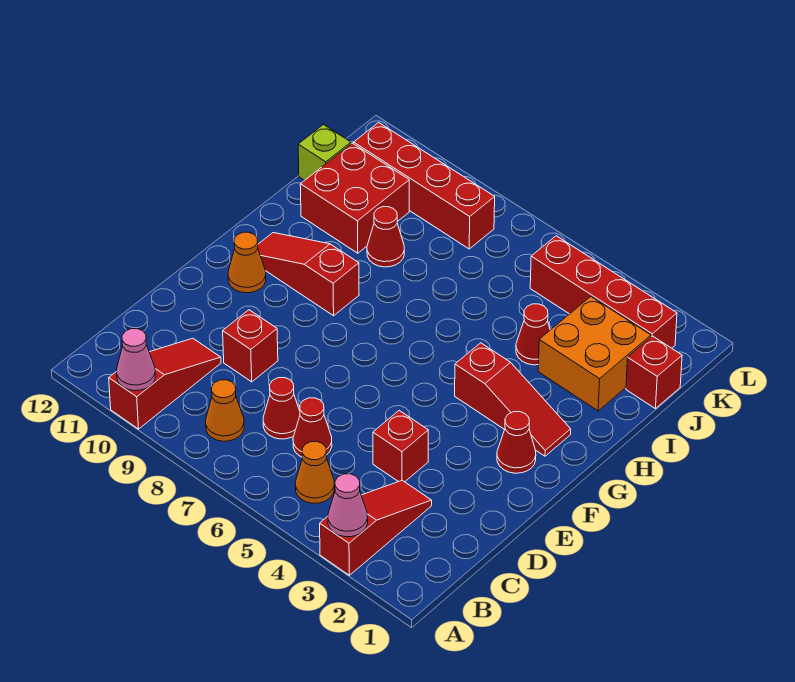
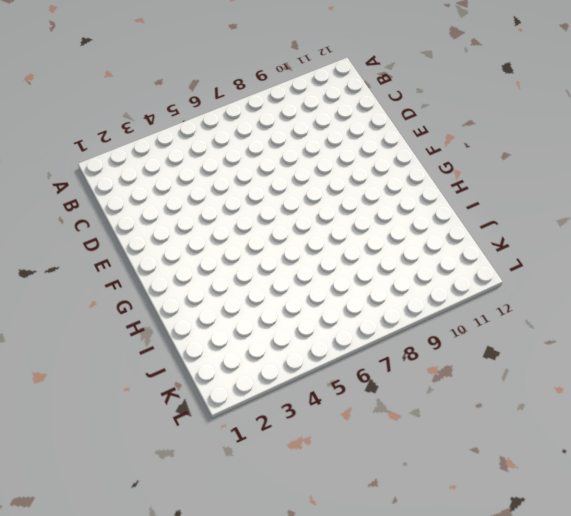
none -> red slope A3:C3 level 1 top A
none -> red slope A10:C10 level 1 top A
none -> orange cone B5 level 1

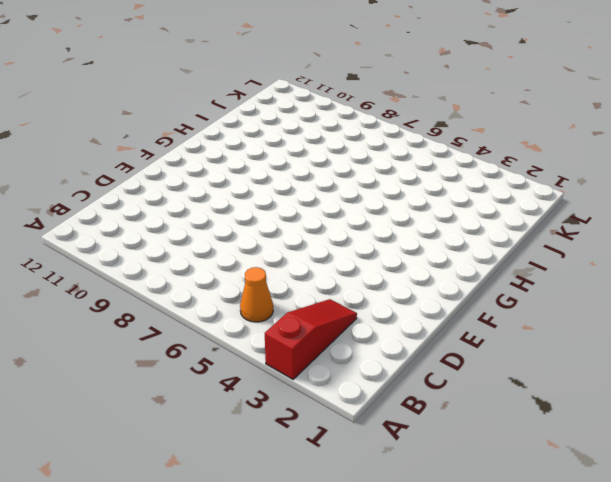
none -> red slope A10:C10 level 1 top A
none -> orange cone B8 level 1
none -> red cone C6 level 1

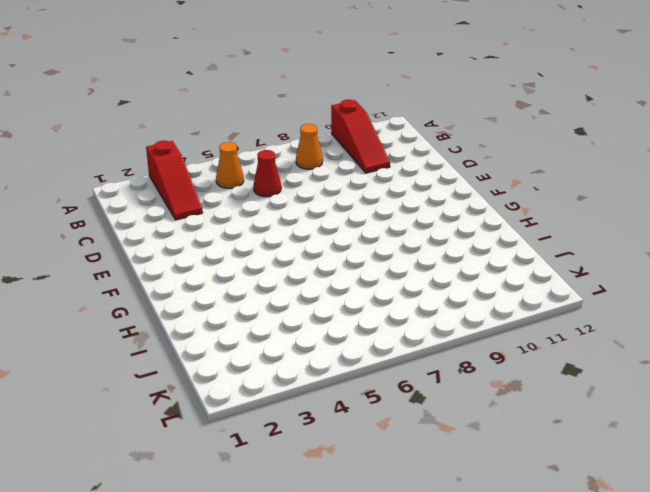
none -> red cone C7 level 1
none -> red brick D4 level 1
none -> red brick D9 level 1

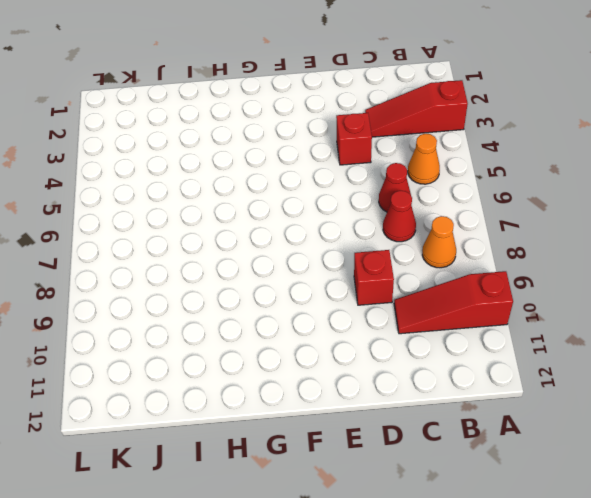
none -> red cone F2 level 1
none -> orange cone F11 level 1
none -> red slope G2:G4 level 1 top 4

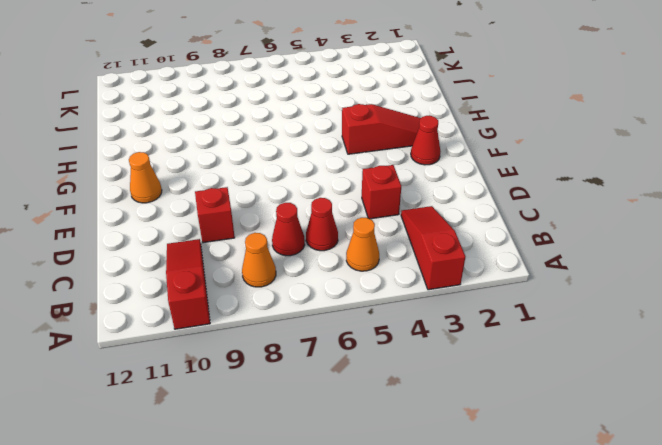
none -> red slope G9:G11 level 1 top 9
none -> orange brick I2:J3 level 1
none -> red cone I4 level 1

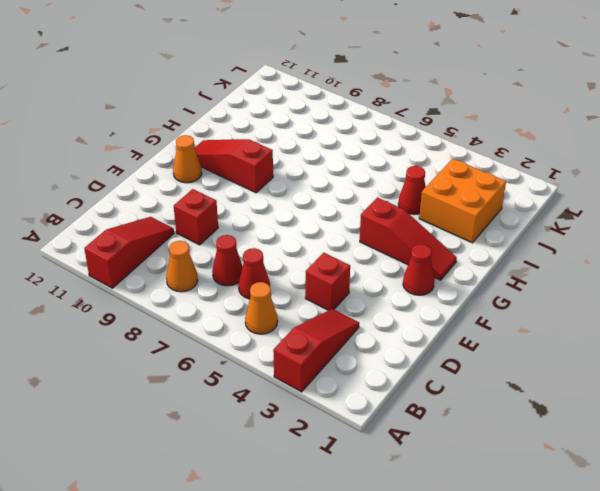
none -> red cone I9 level 1
none -> red brick I10:J11 level 1
none -> red brick J1 level 1

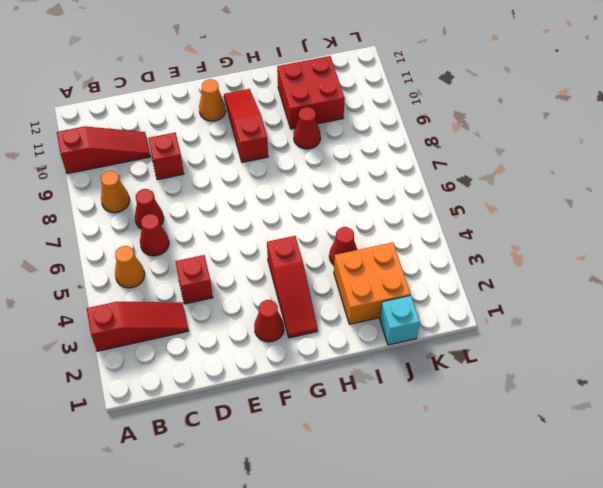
cyan brick J1 level 1 -> red brick J1 level 1
none -> lime brick J12 level 1
none -> red brick K2:K5 level 1
none -> red brick K8:K11 level 1

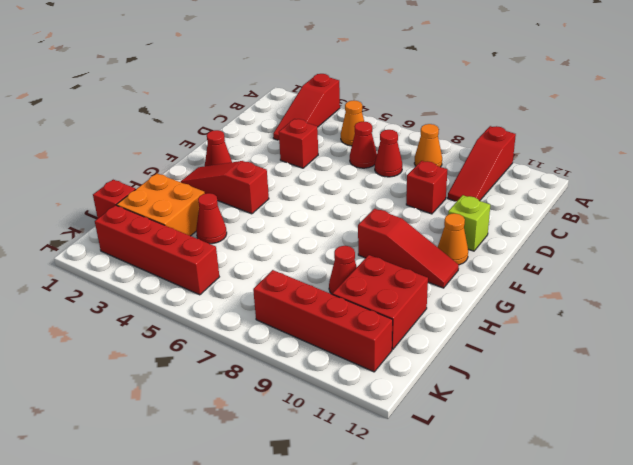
lime brick E11 level 1 -> lime brick J12 level 1
none -> pink cone A3 level 2
none -> pink cone A10 level 2

